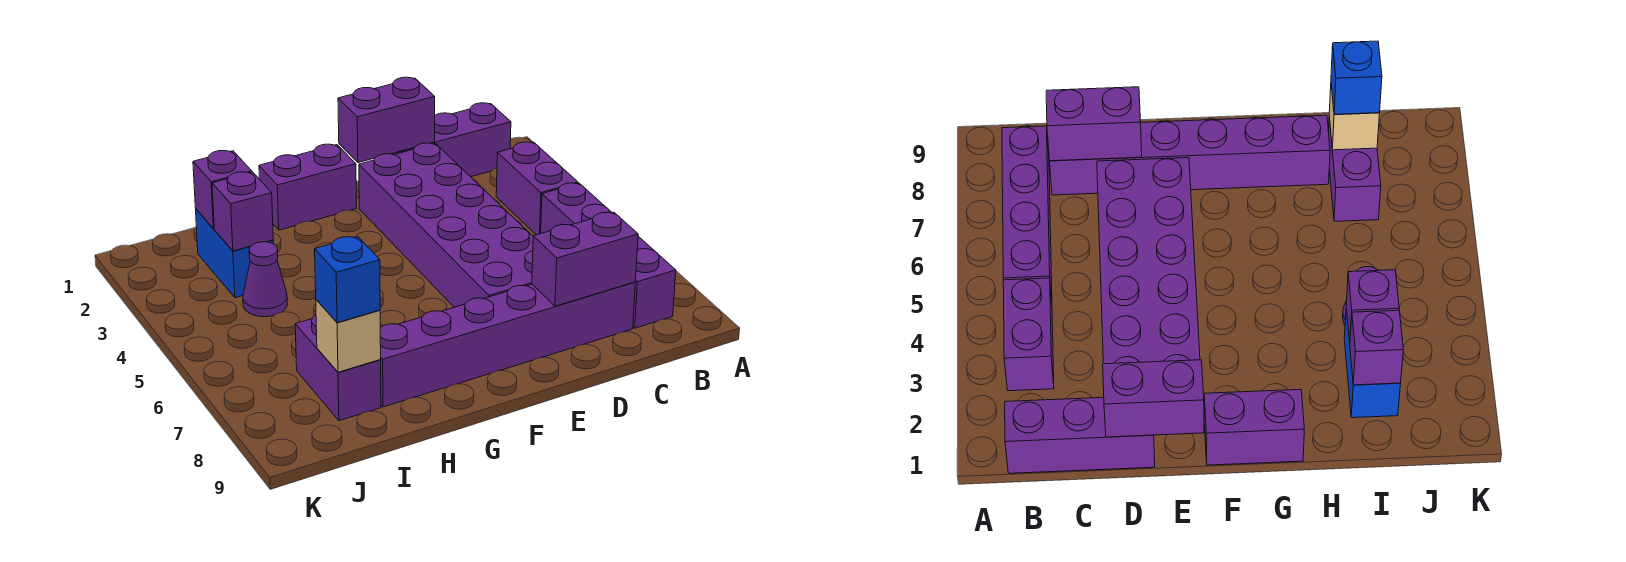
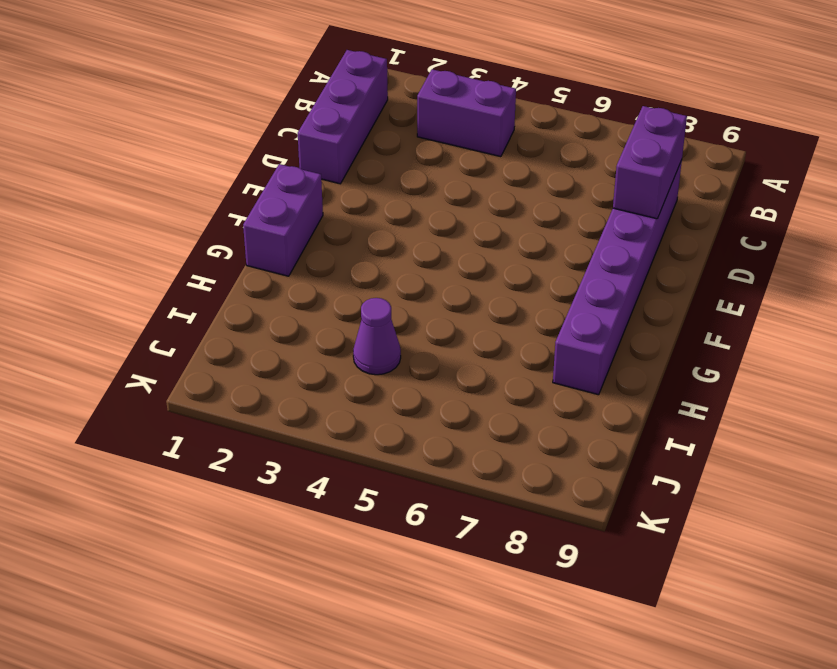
none -> purple brick B5:B8 level 1
none -> purple brick D2:E7 level 1
none -> blue brick I2:I3 level 1

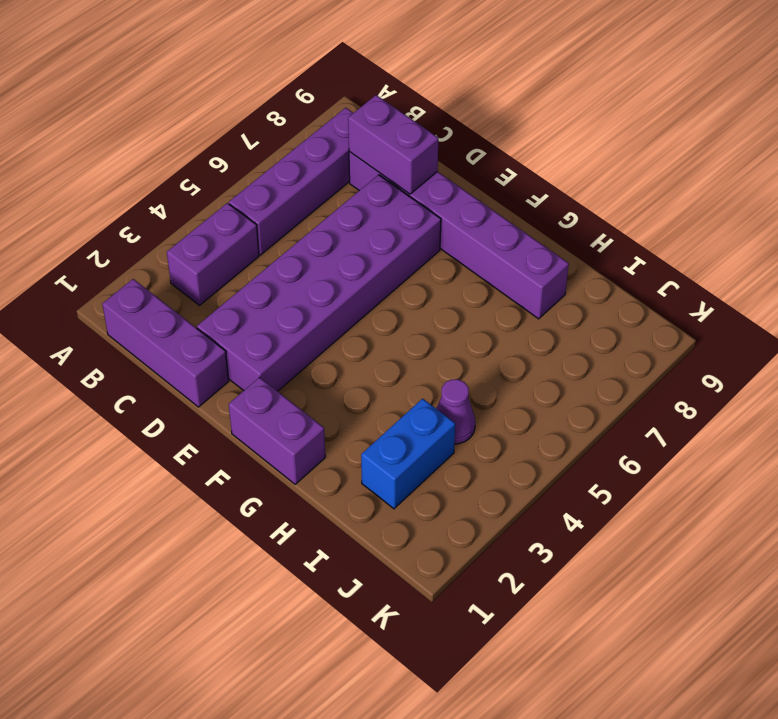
none -> purple brick I7:I8 level 1
none -> purple brick D1:E1 level 2
none -> purple brick I2 level 2

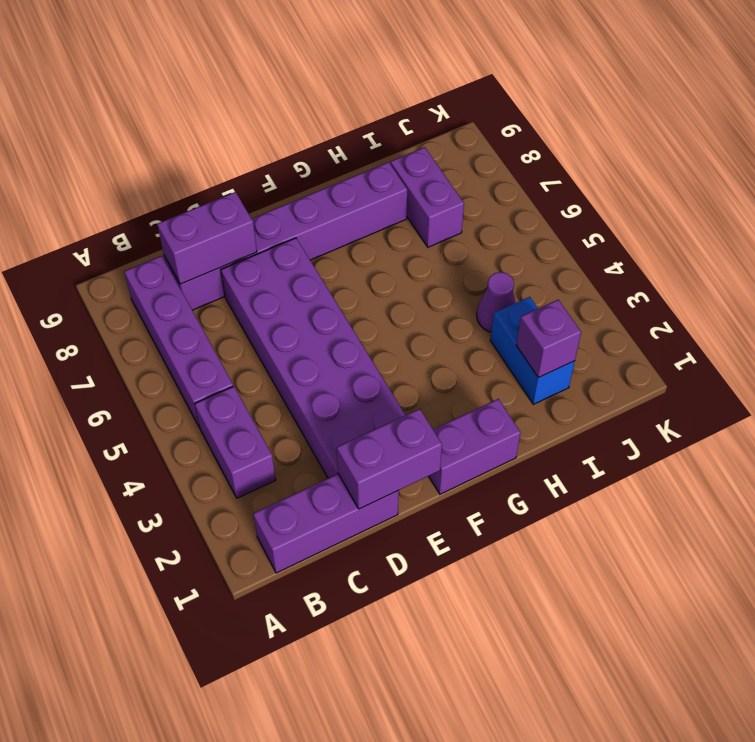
none -> purple brick I3 level 2
none -> tan brick I8 level 2
none -> blue brick I8 level 3

